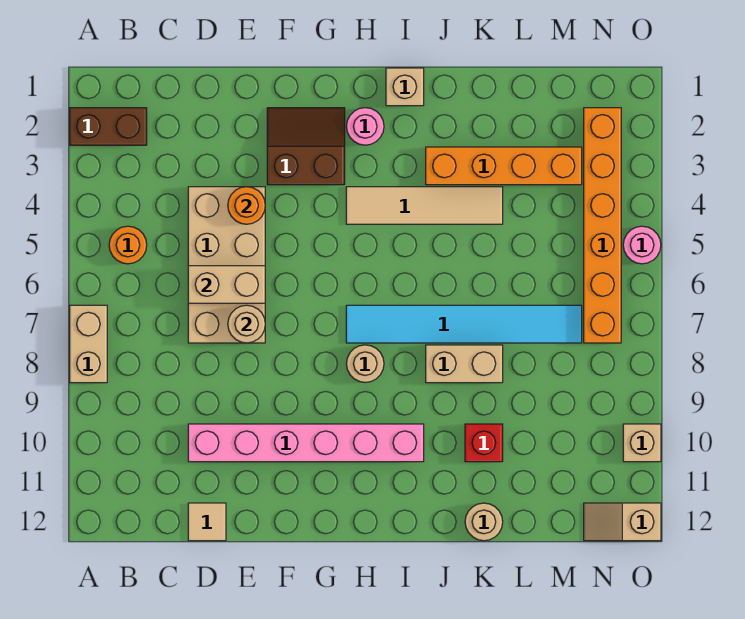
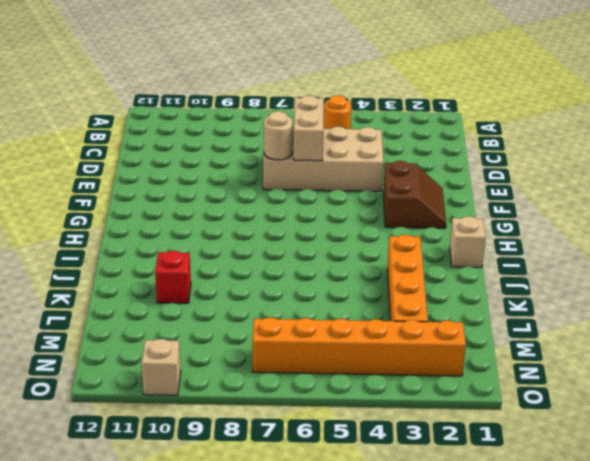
none -> brown brick A2:B2 level 1
none -> tan brick A7:A8 level 1
none -> pink brick D10:I10 level 1

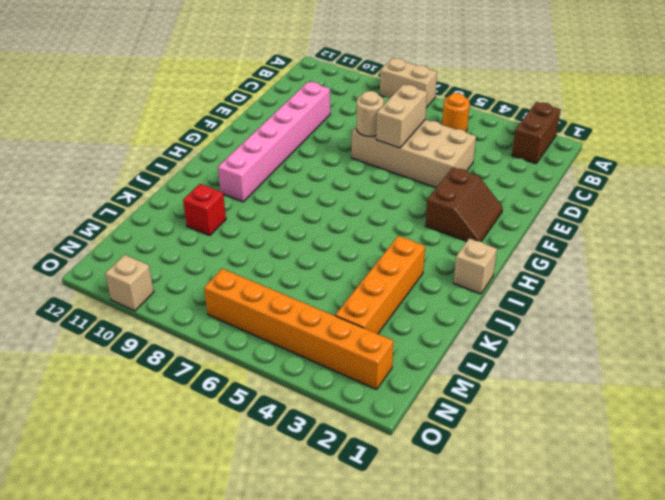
none -> tan tile D12 level 1
none -> pink round brick H2 level 1
none -> tan tile H4:K4 level 1

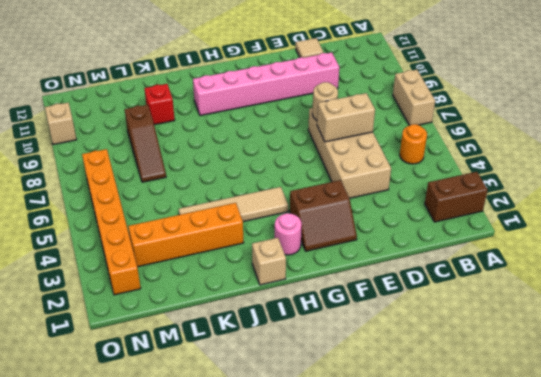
brown slope L7:L9 level 1 top 9 -> cyan tile H7:M7 level 1
none -> tan round brick H8 level 1
none -> tan brick J8:K8 level 1
none -> tan round brick K12 level 1

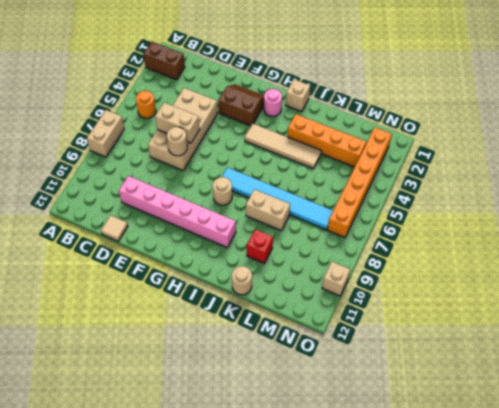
none -> tan slope N12:O12 level 1 top O
none -> pink round brick O5 level 1
none -> orange round brick E4 level 2

